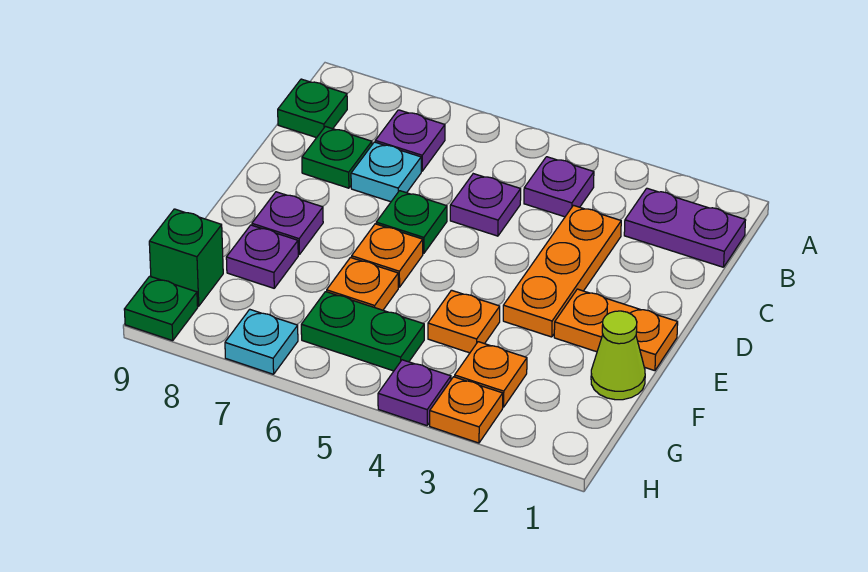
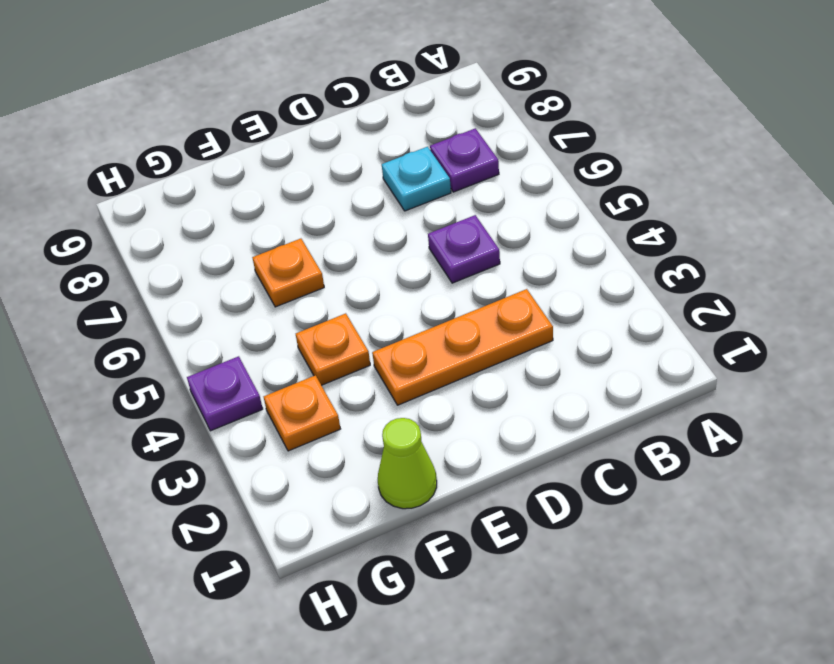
none -> purple plate B1:B2 level 1
none -> purple plate B4 level 1
none -> green plate B9 level 1

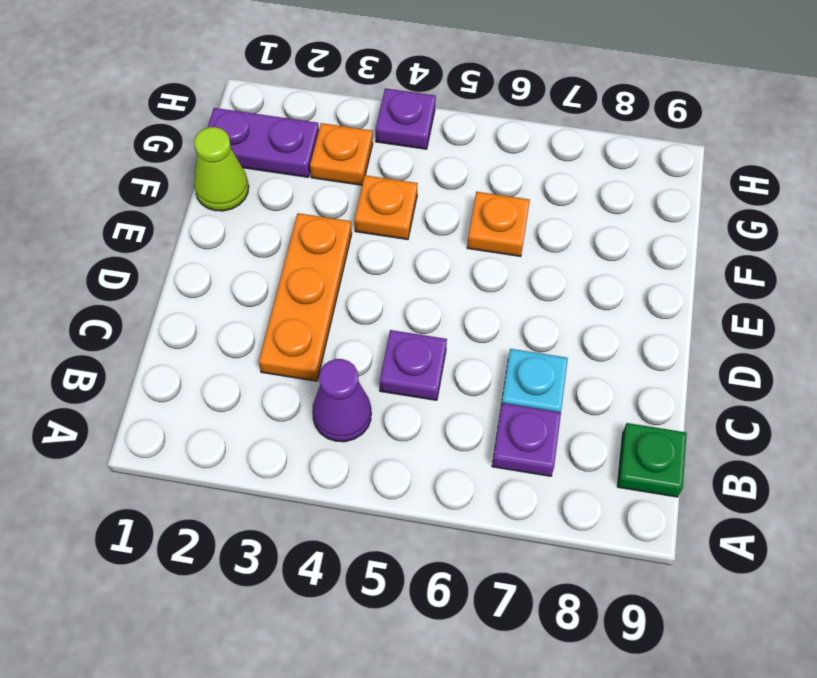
purple cone B4 level 1 -> purple plate B4 level 1
purple plate G1:G2 level 1 -> purple plate B1:B2 level 1
none -> green plate C8 level 1
none -> green plate D6 level 1
none -> orange plate E1:E2 level 1

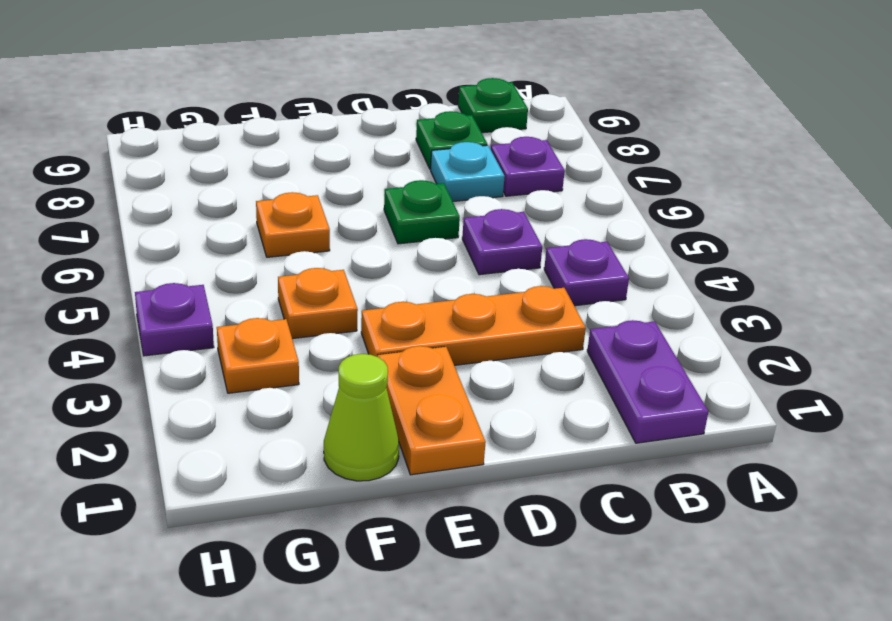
none -> orange plate E6 level 1
none -> purple plate E8 level 1
none -> purple plate F8 level 1

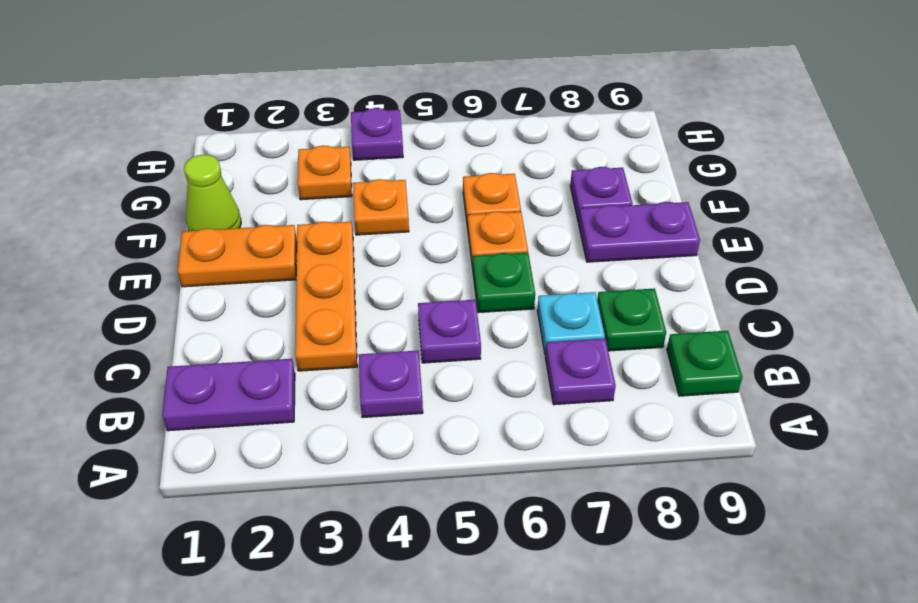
purple plate E8:E9 level 1 -> purple plate E8 level 1
none -> green plate G5:G6 level 1
none -> green brick G9 level 1
none -> orange plate H3 level 1

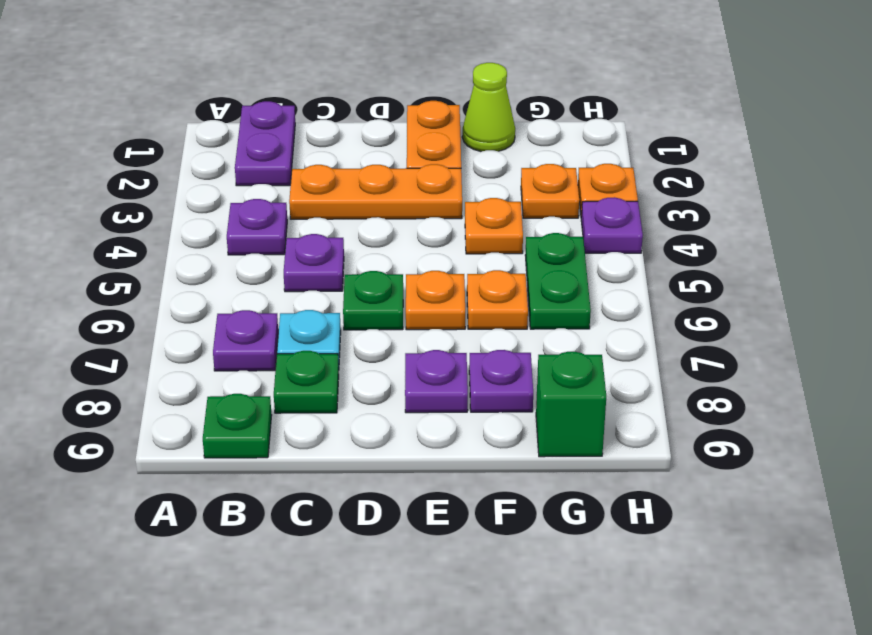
none -> cyan plate H7 level 1
none -> green plate H9 level 1

